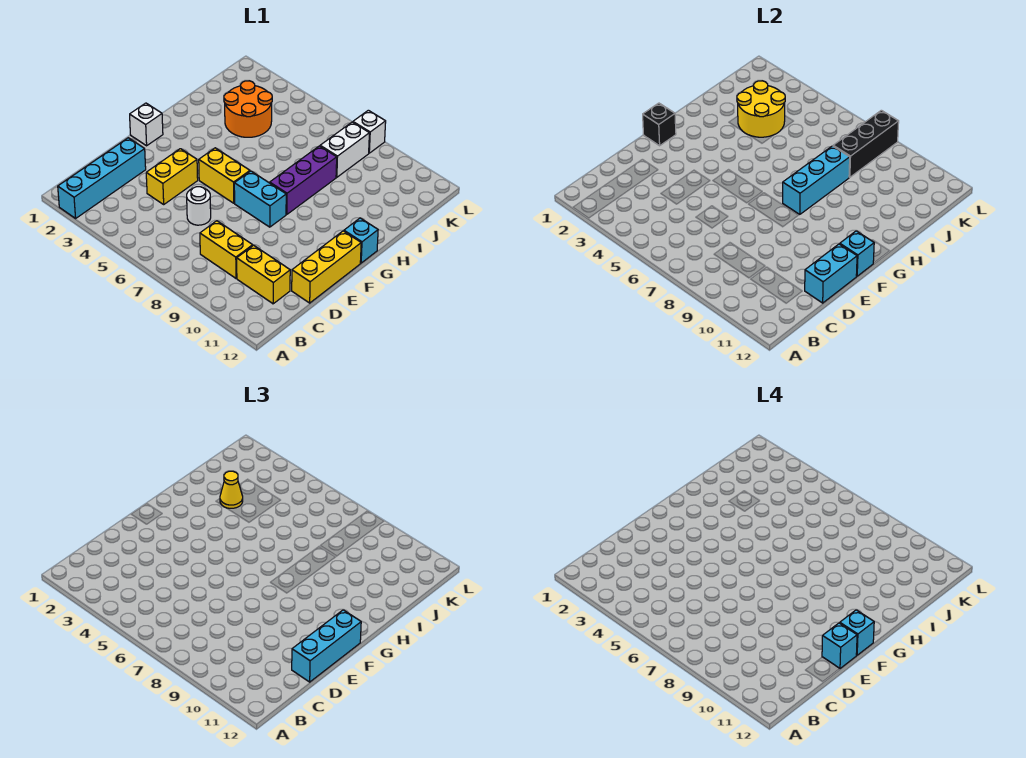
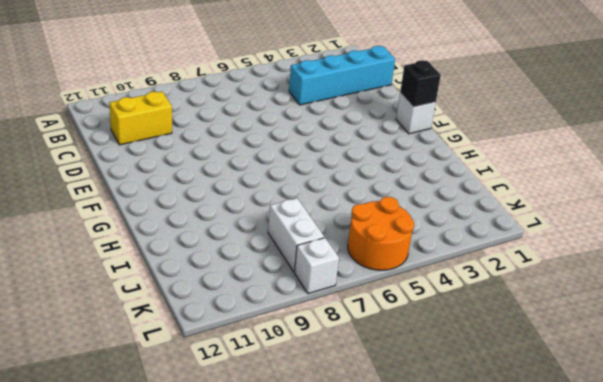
cyan brick C1:C4 level 1 -> cyan brick A2:D2 level 1
orange round brick K5:L6 level 1 -> orange round brick I3:J4 level 1
none -> yellow brick C8:C9 level 1
none -> yellow brick D4:E4 level 1
none -> white round brick D6 level 1

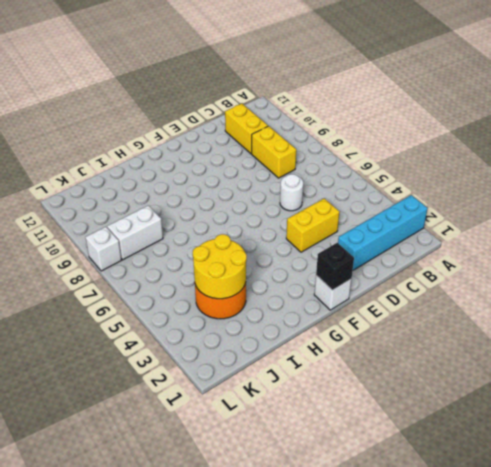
none -> yellow brick D12:F12 level 1
none -> yellow brick F5:F6 level 1
none -> cyan brick F7:F8 level 1

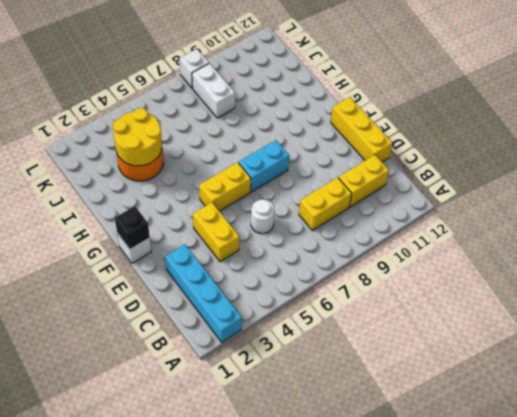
none -> purple brick G8:I8 level 1
none -> cyan brick G12 level 1
none -> cyan brick D12:E12 level 2

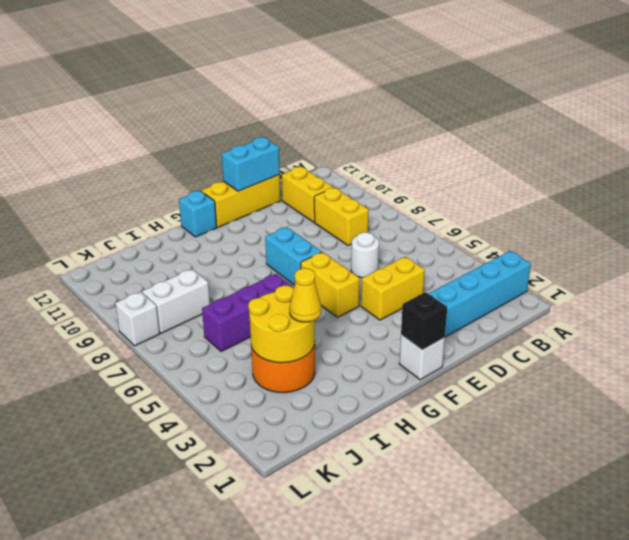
purple brick H6:J6 level 1 -> purple brick G8:I8 level 1
none -> cyan brick F12 level 2
none -> cyan brick G8:I8 level 2
none -> black brick J8:L8 level 2

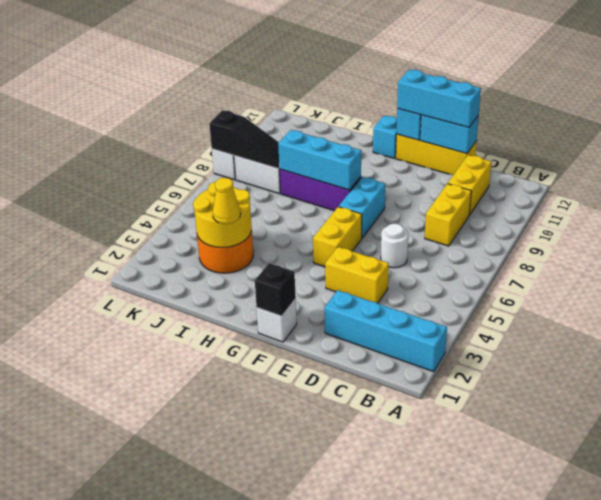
black slope J8:L8 level 2 top L -> black brick J8:L8 level 2
none -> cyan brick E12 level 4
none -> cyan brick F12 level 4

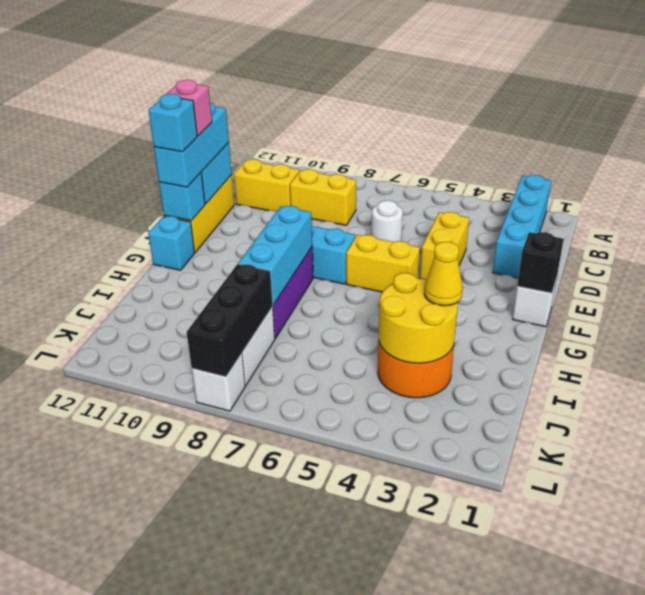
pink brick E12 level 4 -> cyan brick E12 level 4

